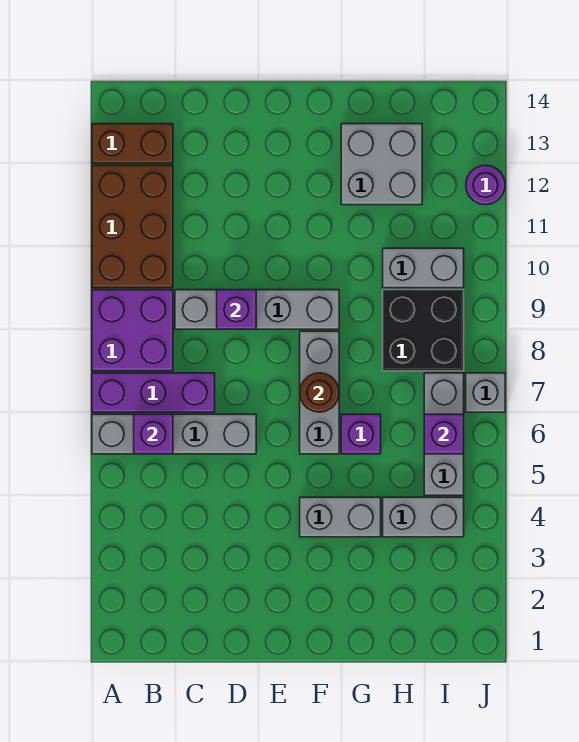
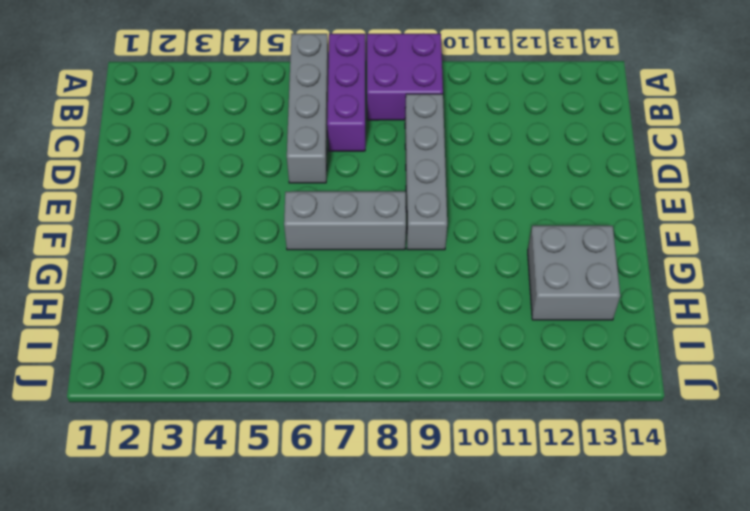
none -> brown brick A10:B12 level 1
none -> brown brick A13:B13 level 1
none -> grey brick F4:G4 level 1

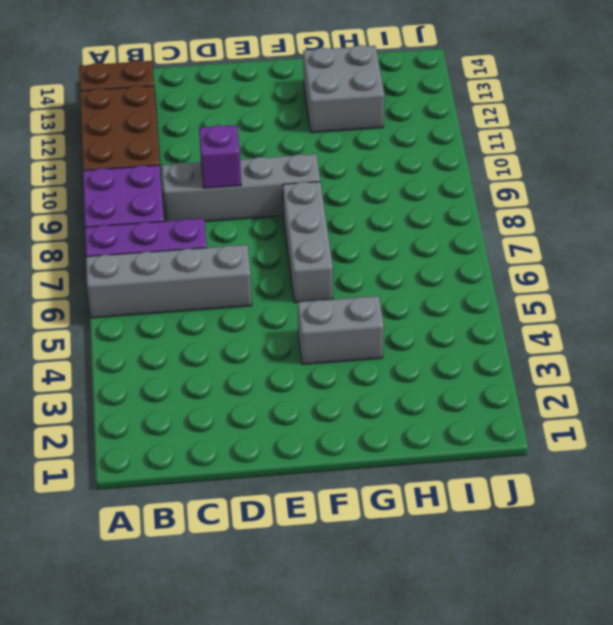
none -> purple brick G6 level 1
none -> grey brick H4:I4 level 1
none -> black brick H8:I9 level 1

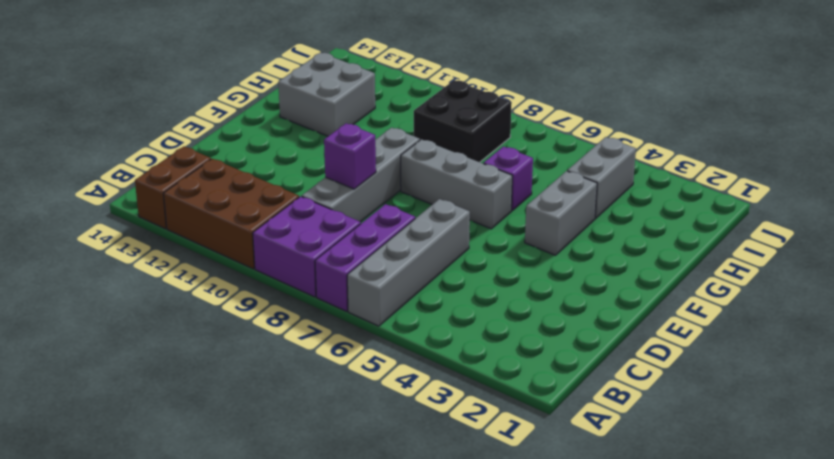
none -> grey brick H10:I10 level 1
none -> grey brick I5:I7 level 1
none -> grey brick J7 level 1

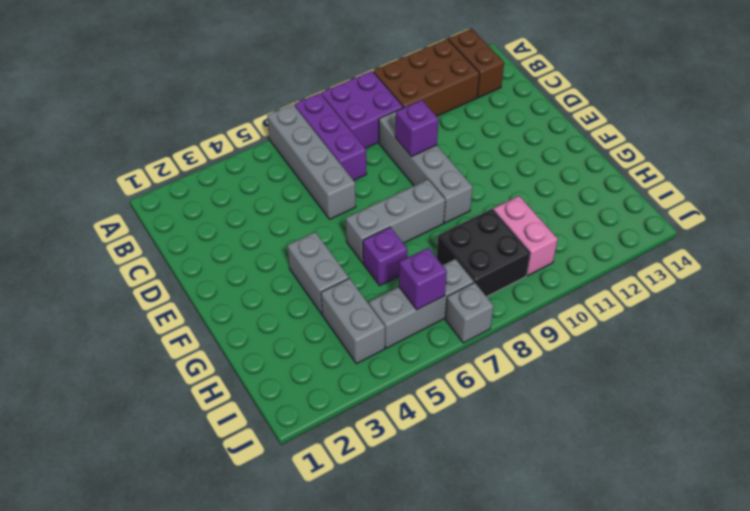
pink brick H10:I10 level 1 -> grey brick H10:I10 level 1
none -> grey brick G12:H13 level 1
none -> purple round brick J12 level 1
none -> purple brick B6 level 2

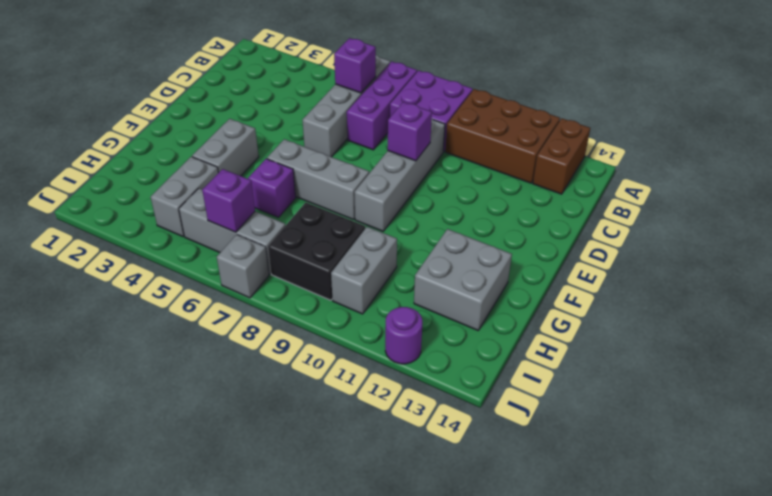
none -> brown round brick F7 level 2

